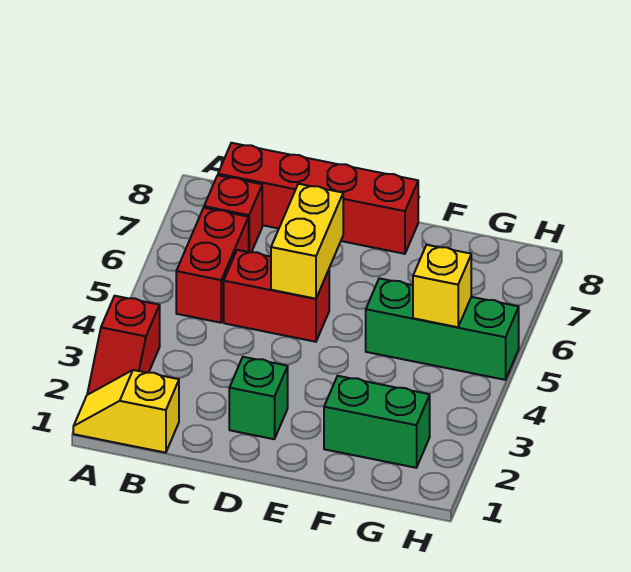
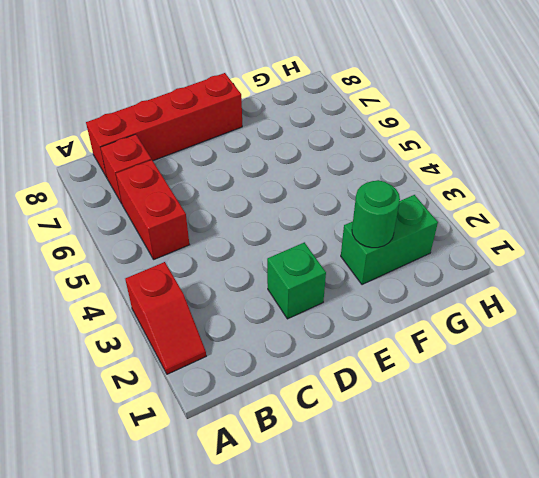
green round brick F2 level 2 -> none
none -> yellow slope A1:B1 level 1 top B
none -> red brick C5:D5 level 1

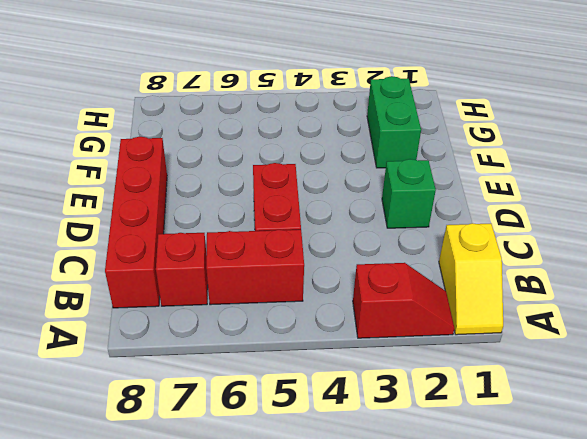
none -> green brick F5:H5 level 1
none -> yellow brick D5:D6 level 2

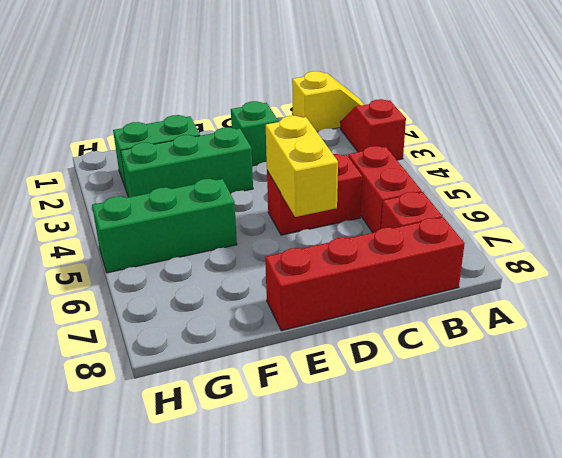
green brick E3:G3 level 1 -> none
none -> yellow brick G5 level 2

